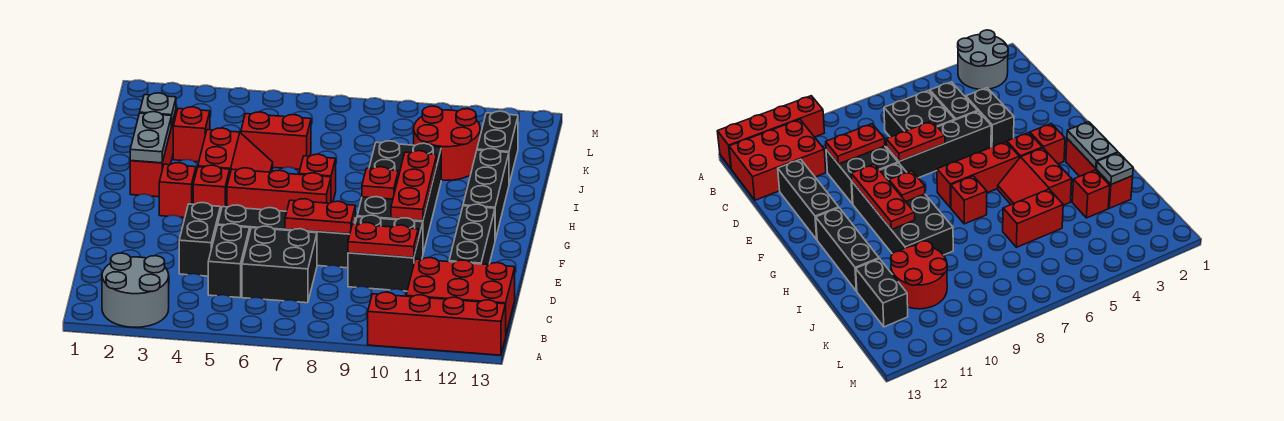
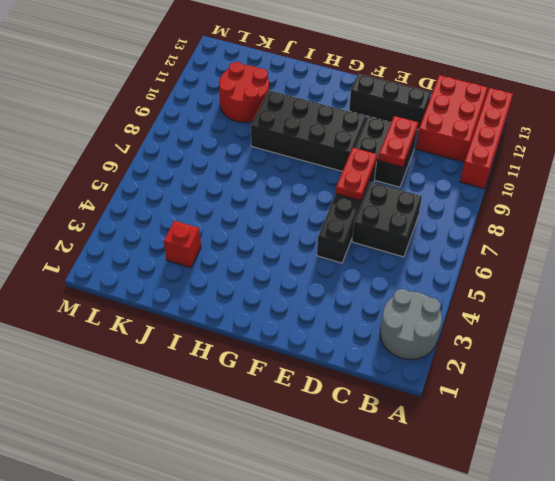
none -> black brick C5:D5 level 1
none -> black brick D4:E4 level 1
none -> red brick G3 level 1

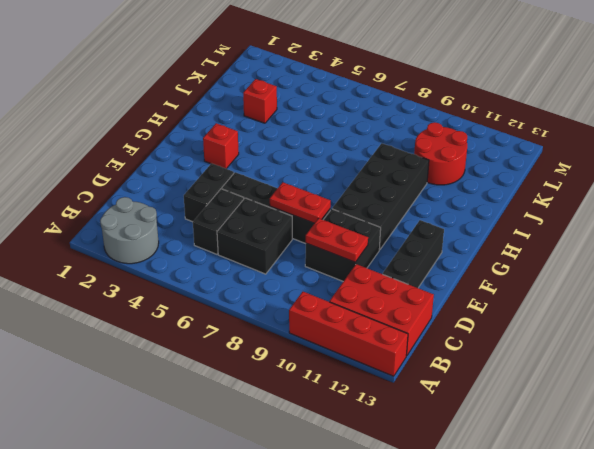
none -> red brick G4 level 1
none -> red brick G5:G7 level 1
none -> black brick G12:I12 level 1

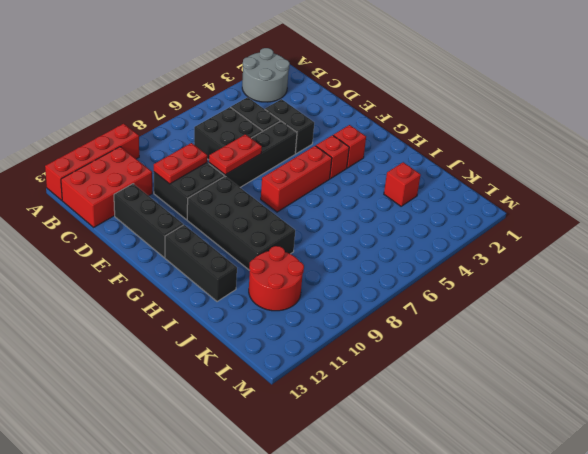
none -> red brick H2:J2 level 1
none -> red slope H4:I5 level 1 top 4
none -> red brick H7 level 1

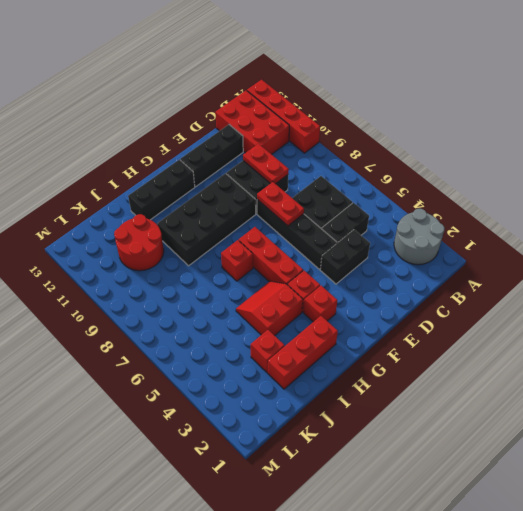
none -> red brick J5:J6 level 1
none -> black brick J12:K12 level 1
none -> red plate F10:H10 level 2

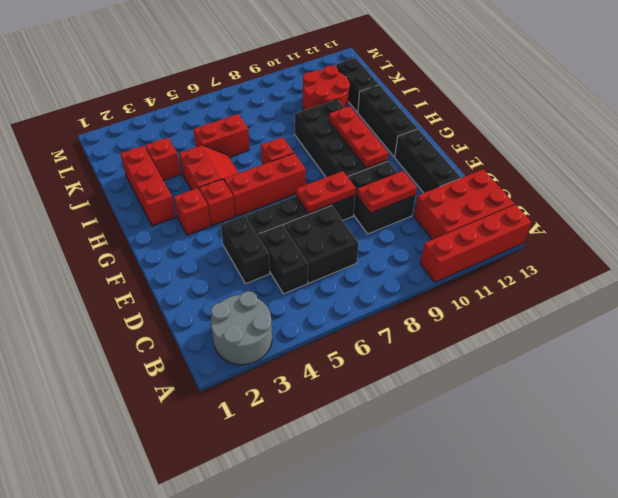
none -> red plate G9 level 2
none -> grey plate H2:I2 level 2
none -> grey plate J2 level 2

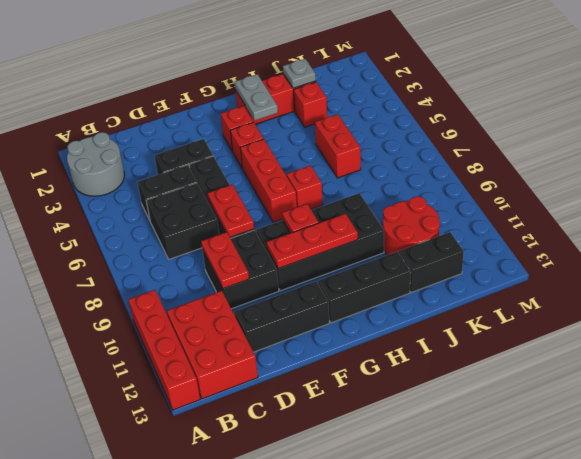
grey plate H2:H3 level 2 -> grey plate H2:I2 level 2
none -> red slope H4:I5 level 1 top 4

